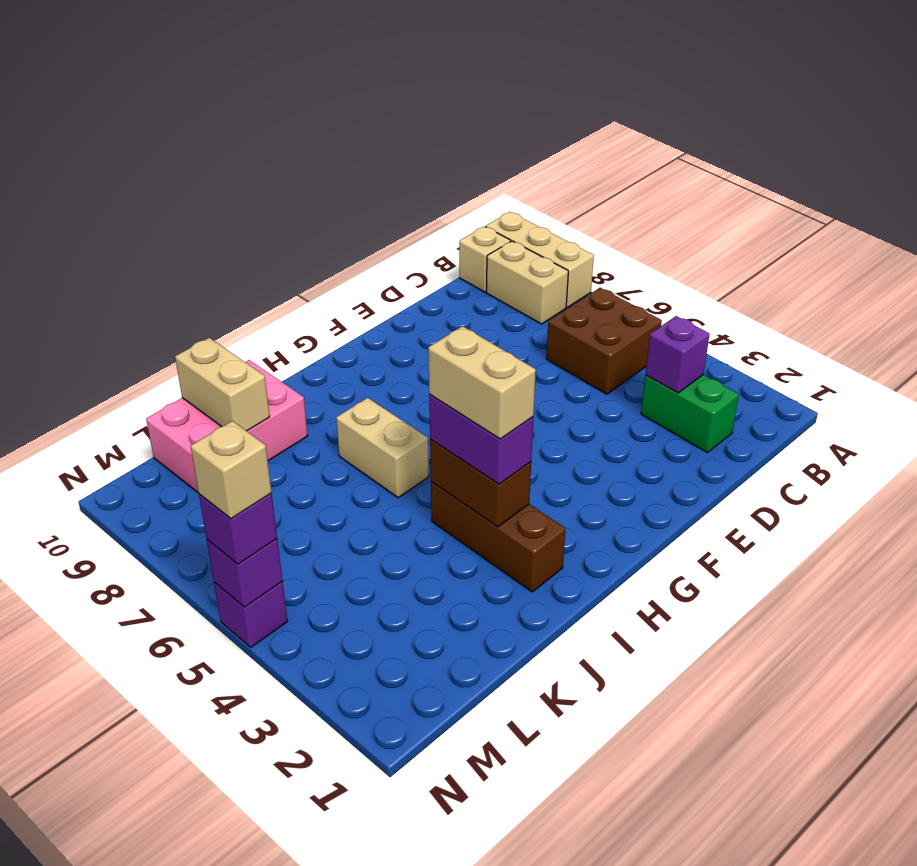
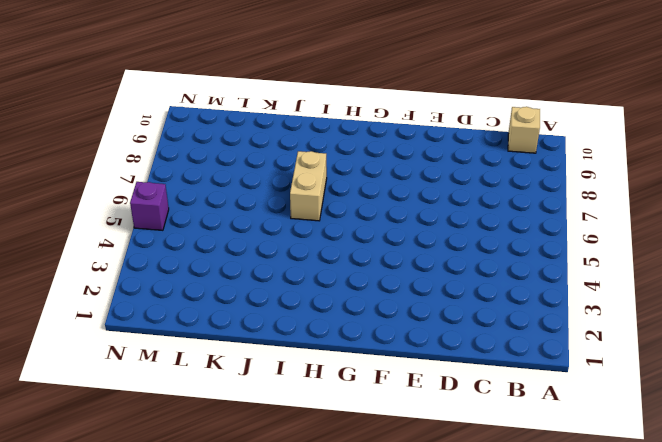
none -> tan brick A8:A10 level 1
none -> brown brick B5:C6 level 1
none -> tan brick B8:B9 level 1

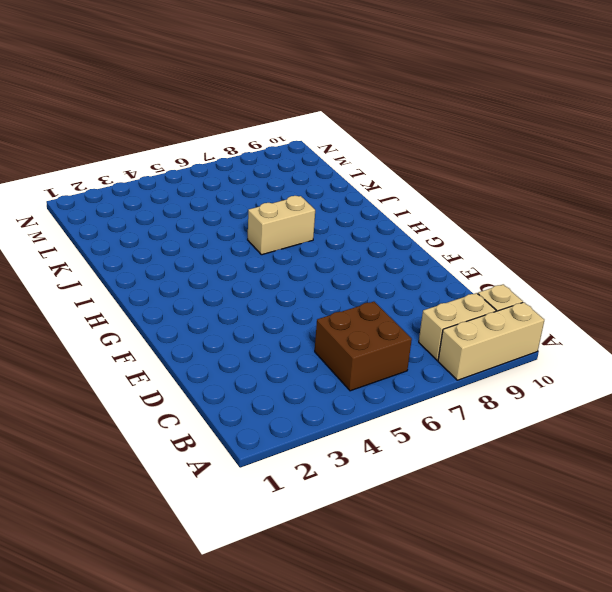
none -> green brick C2:C3 level 1
none -> brown brick I2:I4 level 1
none -> pink brick J9:L10 level 1

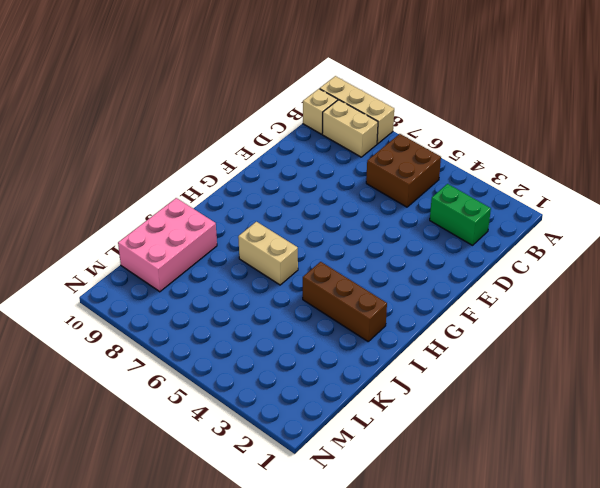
none -> purple brick N5 level 1
none -> purple brick C3 level 2
none -> brown brick I3:I4 level 2

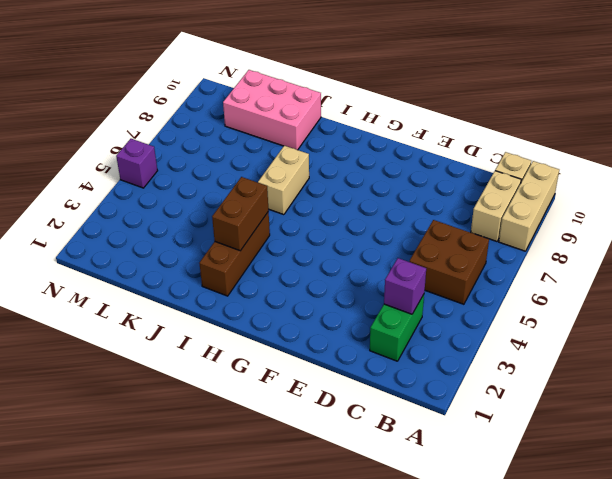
none -> tan brick K9:K10 level 2
none -> purple brick N5 level 2
none -> purple brick I3:I4 level 3

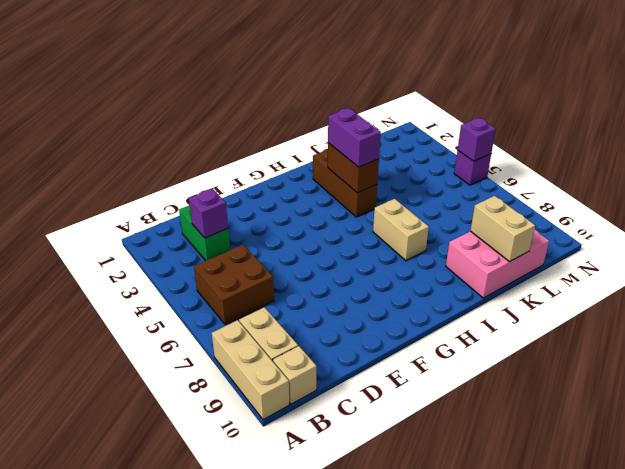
none -> purple brick N5 level 3
none -> tan brick I3:I4 level 4
none -> tan brick N5 level 4

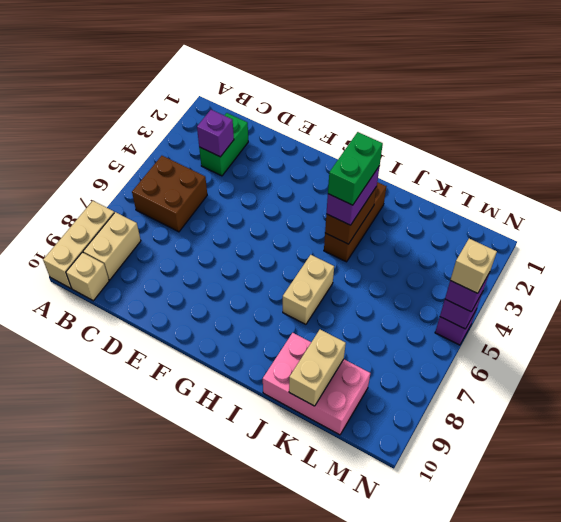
green brick I3:I4 level 4 -> tan brick I3:I4 level 4

